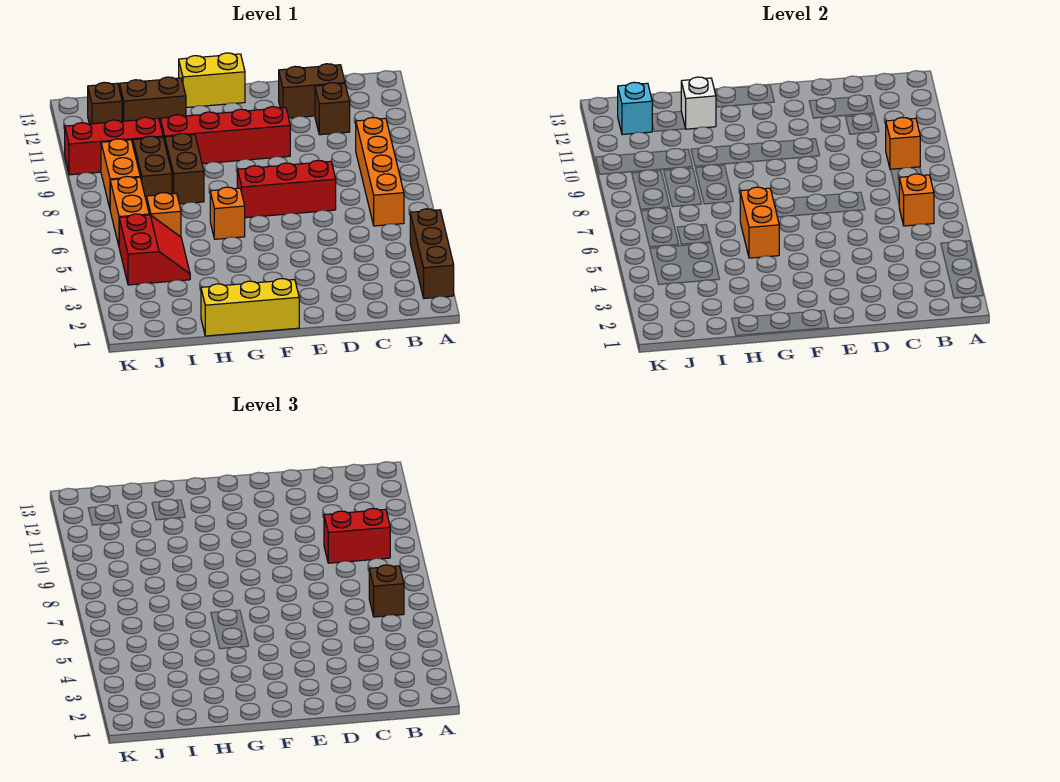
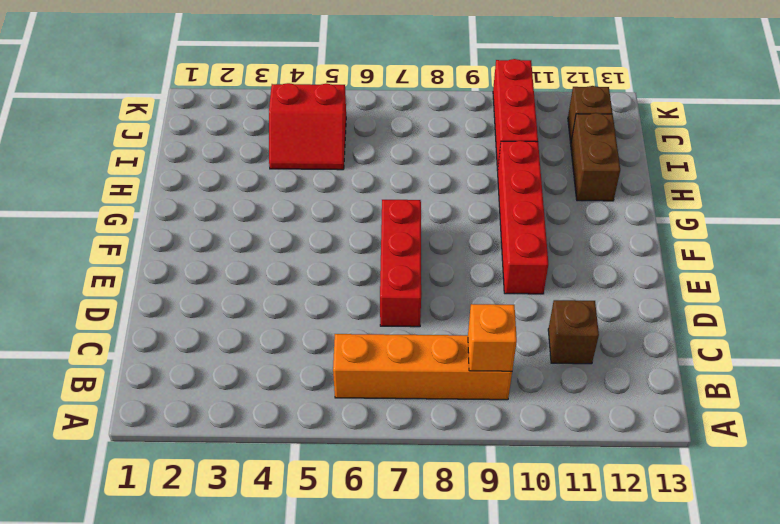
none -> brown brick A2:A4 level 1
none -> brown brick C12:D12 level 1
none -> yellow brick F1:H1 level 1

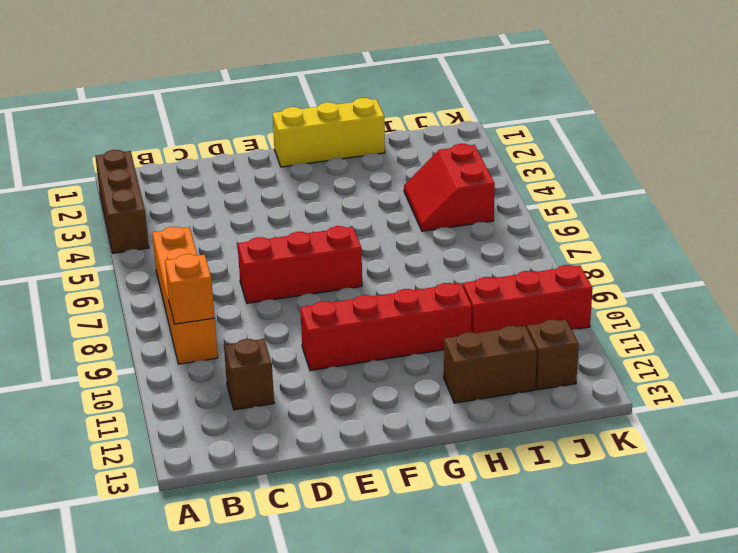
none -> brown brick C12:D12 level 1
none -> yellow brick F13:G13 level 1
none -> orange brick G6 level 1

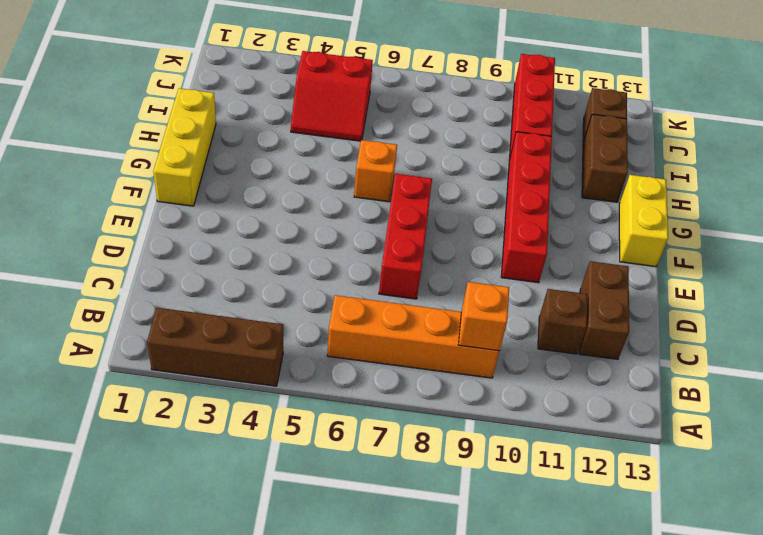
none -> brown brick H8:H9 level 1
none -> orange brick I6 level 1
none -> brown brick I8:I9 level 1

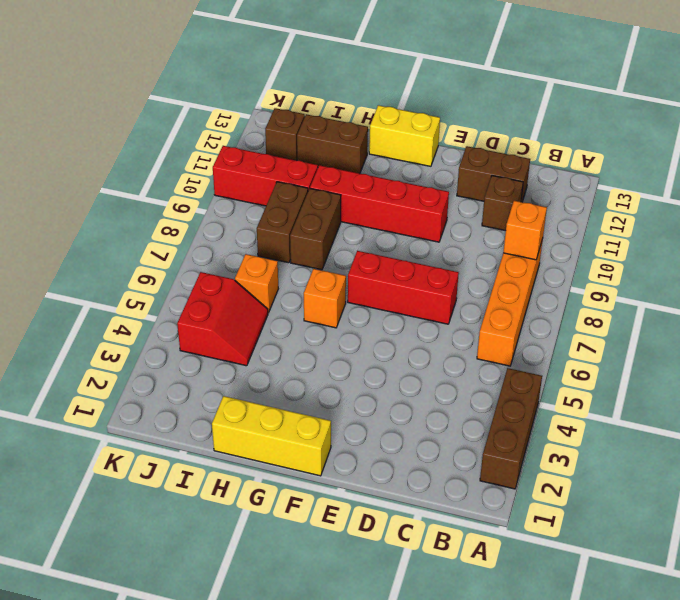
none -> orange brick J6:J7 level 1
none -> orange brick J8:J9 level 1
none -> orange brick B6 level 2

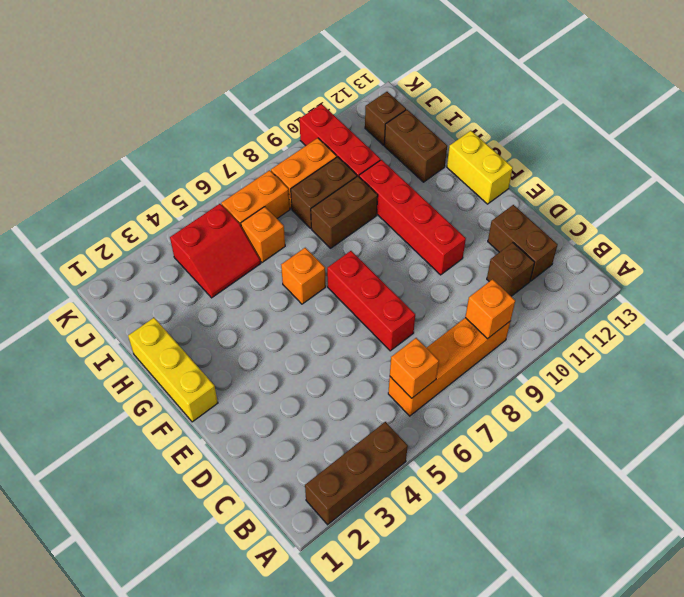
none -> orange brick G5:G6 level 2
none -> white brick H12 level 2
none -> cyan brick J12 level 2

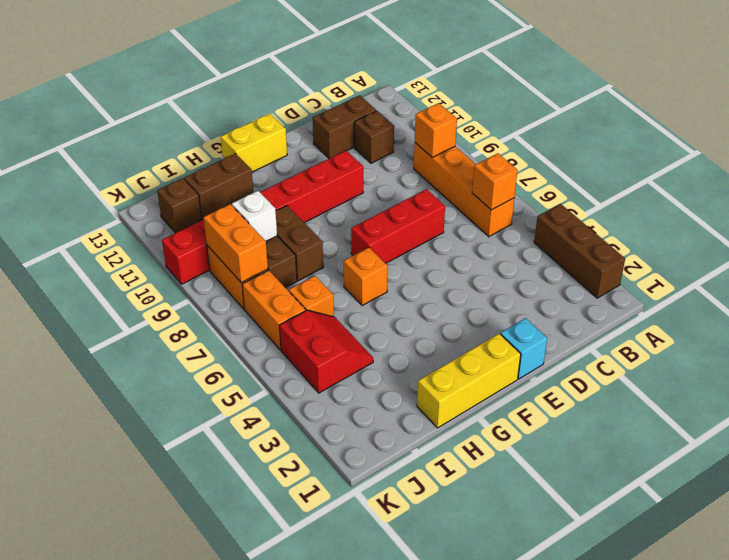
cyan brick E1 level 1 -> cyan brick J12 level 2
white brick I9 level 2 -> white brick H12 level 2
orange brick J8:J9 level 2 -> orange brick G5:G6 level 2
none -> brown brick B6 level 3
none -> red brick B9:C9 level 3

